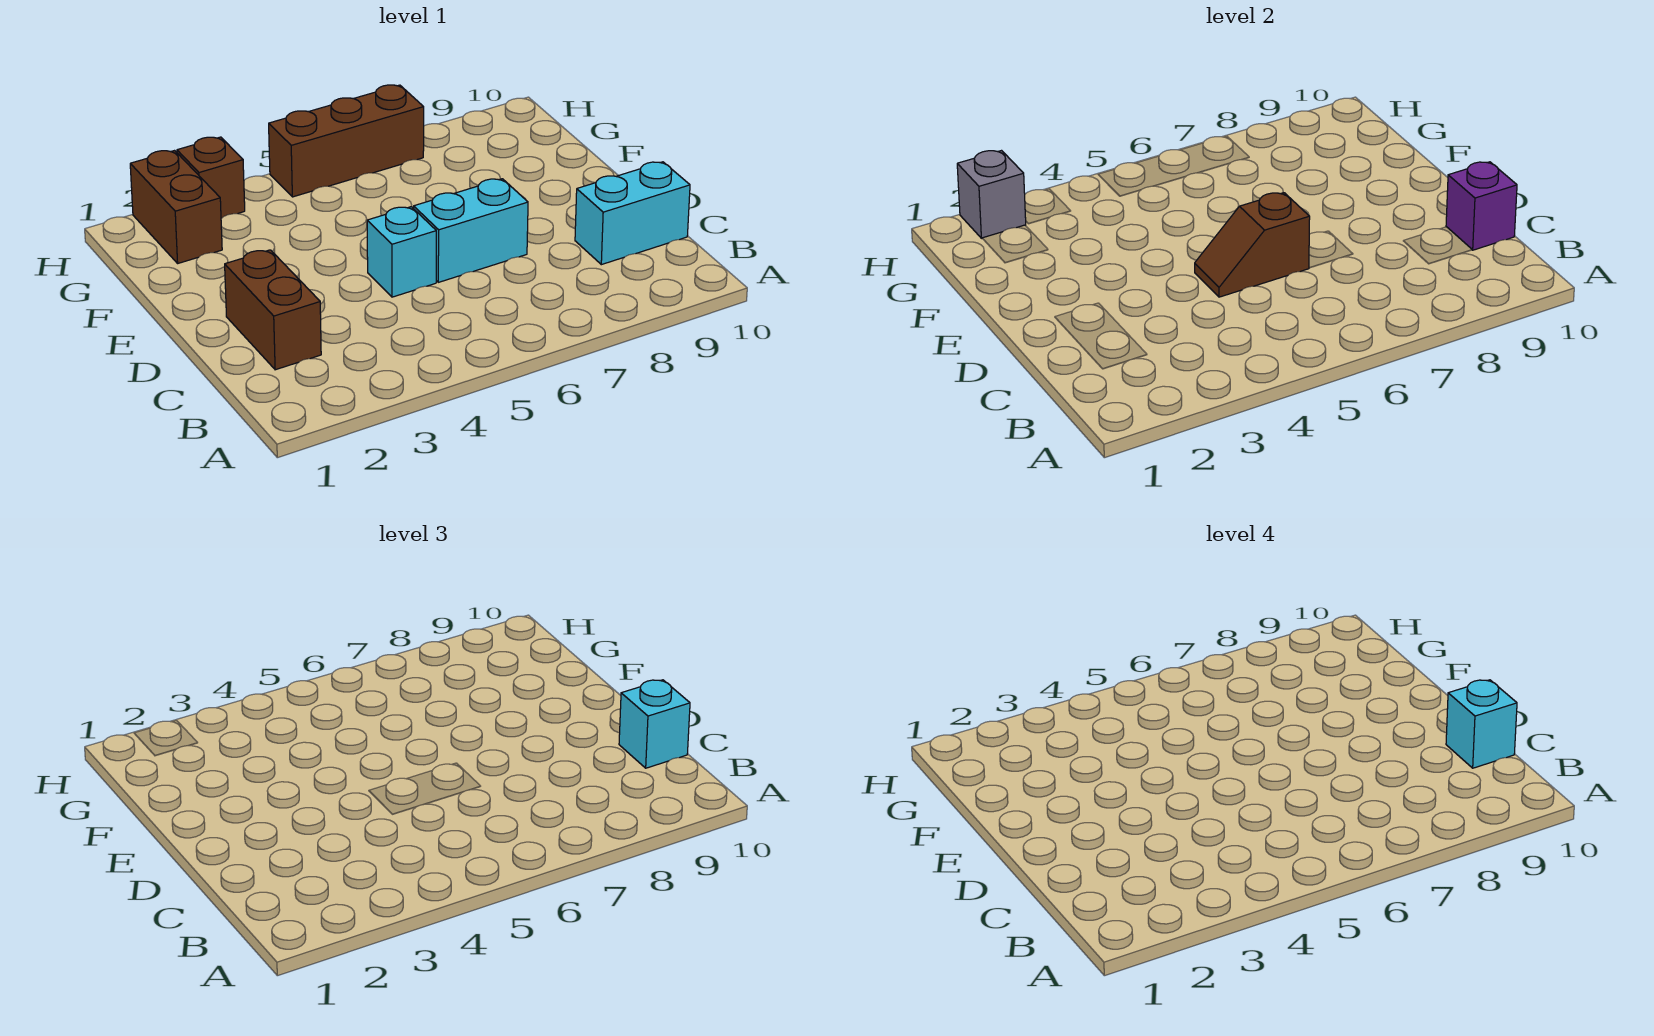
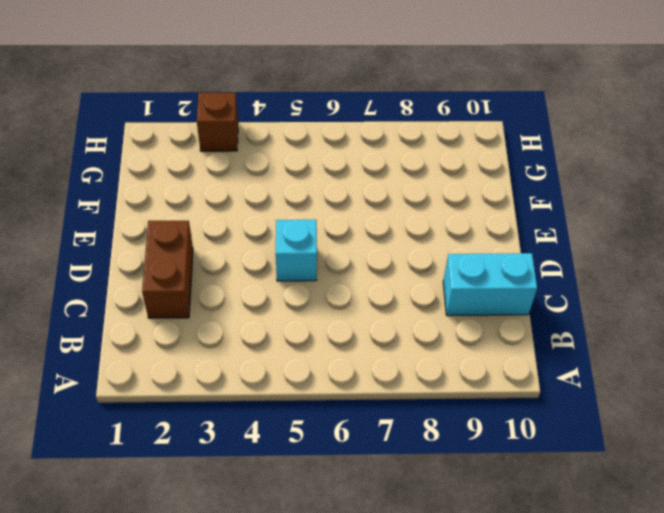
none -> cyan brick D6:D7 level 1
none -> brown brick G2:H2 level 1
none -> brown brick H5:H7 level 1

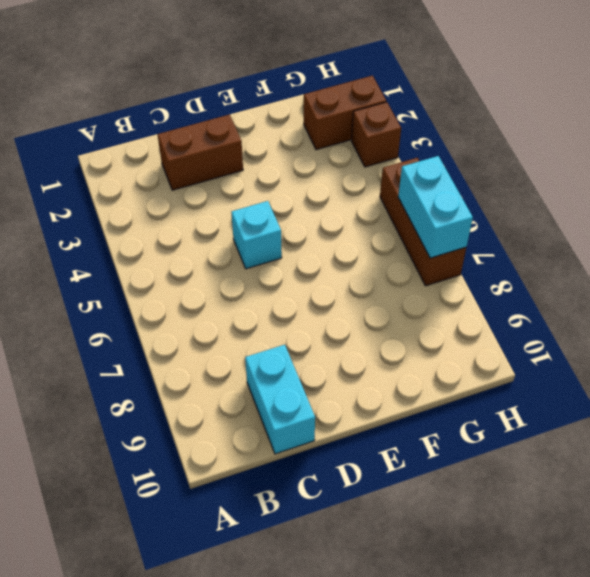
cyan brick H6:H7 level 2 -> cyan brick D6:D7 level 1
none -> purple brick C10 level 2
none -> brown slope D5:D6 level 2 top 6
none -> grey brick H2 level 2

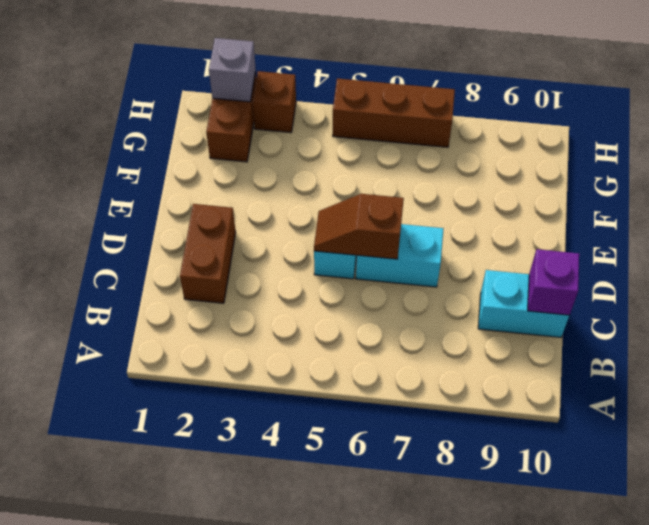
none -> cyan brick C10 level 3
none -> cyan brick C10 level 4

